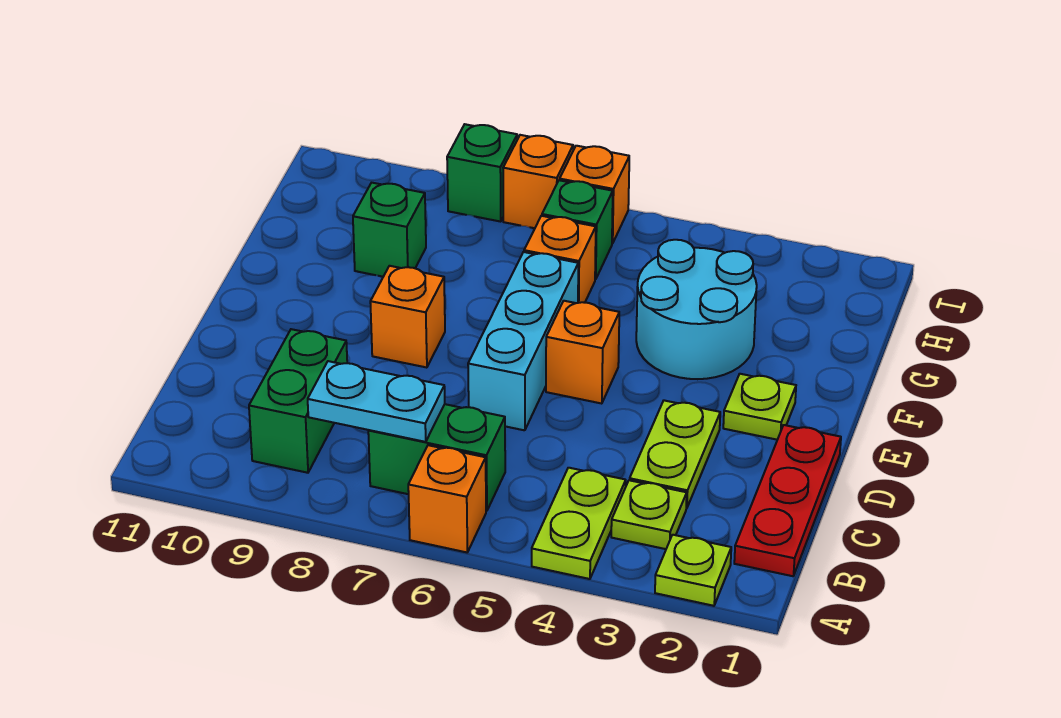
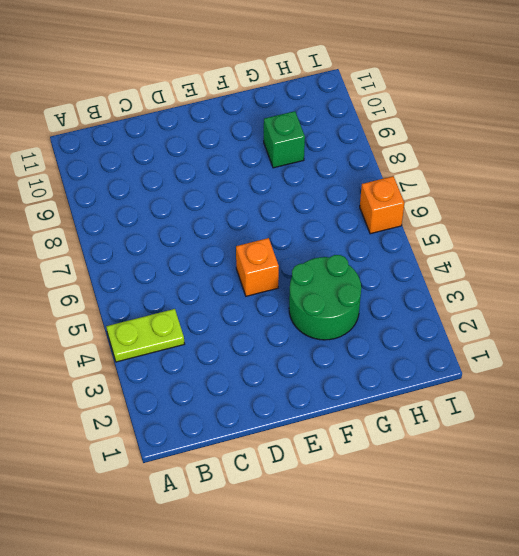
green round brick F3:G4 level 1 -> cyan round brick F3:G4 level 1
none -> lime plate A2 level 1
none -> orange brick A6 level 1
none -> red plate B1:D1 level 1

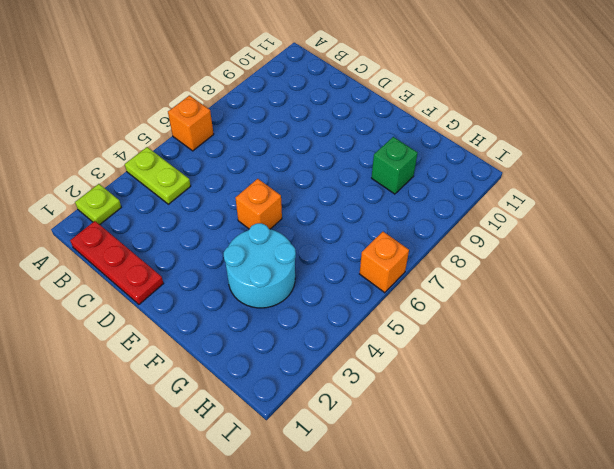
none -> lime plate B3 level 1
none -> green brick B6:B7 level 1
none -> green brick B9:C9 level 1

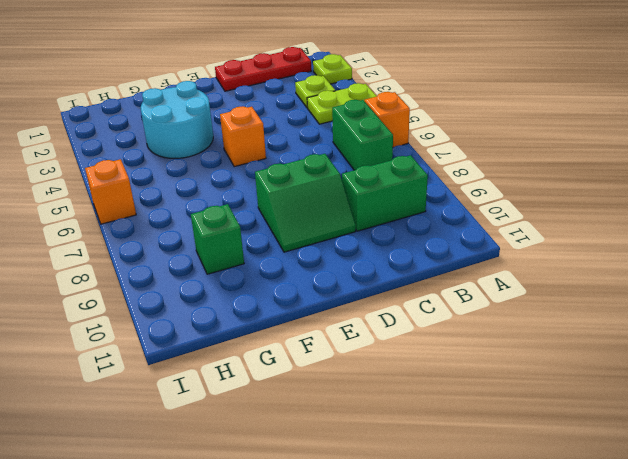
green slope D8:E9 level 1 top 8 -> orange brick E8 level 1
none -> lime plate C3:D3 level 1
none -> cyan brick D6:F6 level 1
none -> lime plate E2 level 1

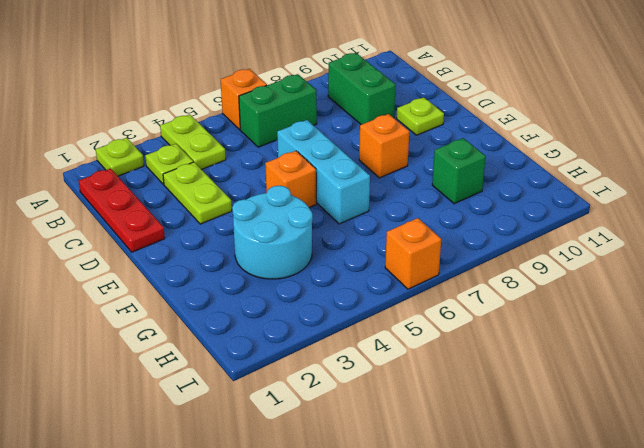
lime plate D10 level 1 -> lime plate E2 level 1
none -> orange brick G6 level 1
none -> green brick H6 level 1
none -> orange brick I7 level 1

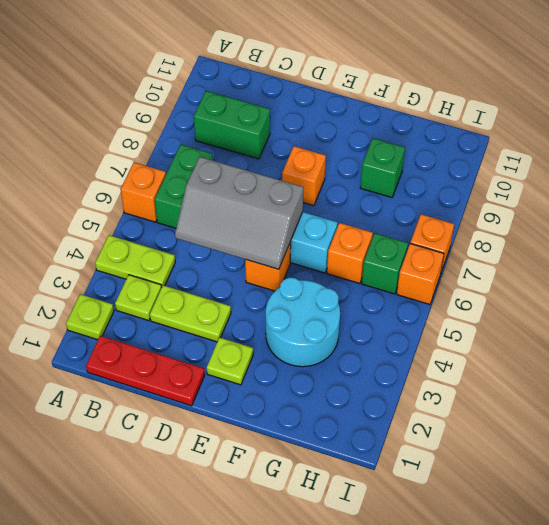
grey slope C5:E6 level 2 top 6 -> none
none -> green brick I8 level 1
none -> cyan plate B7:B8 level 2

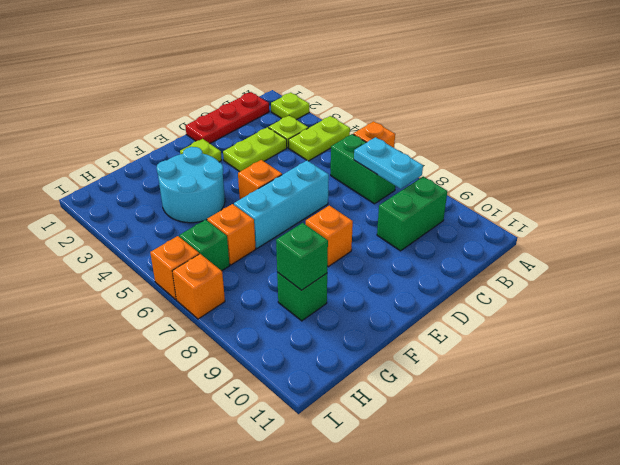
green brick G9 level 2 -> green brick I8 level 1

